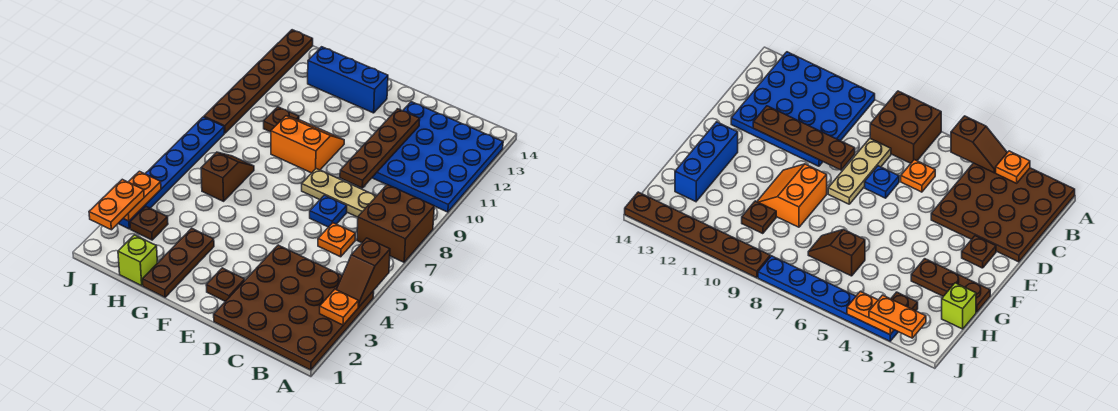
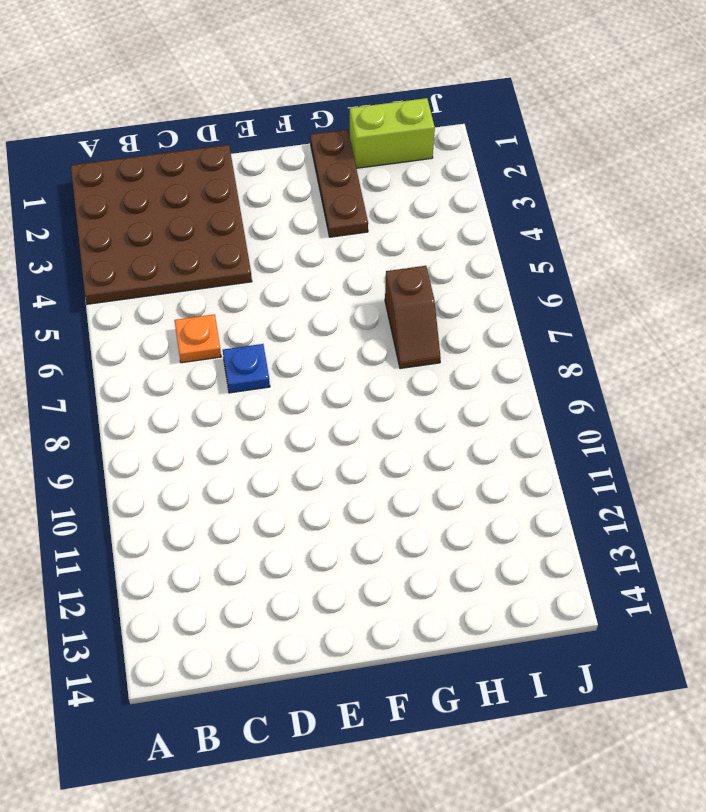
lime brick H1:I1 level 1 -> lime brick H1 level 1
none -> brown brick A7:B8 level 1
none -> blue plate A10:D13 level 1
none -> tan plate C8:E8 level 1

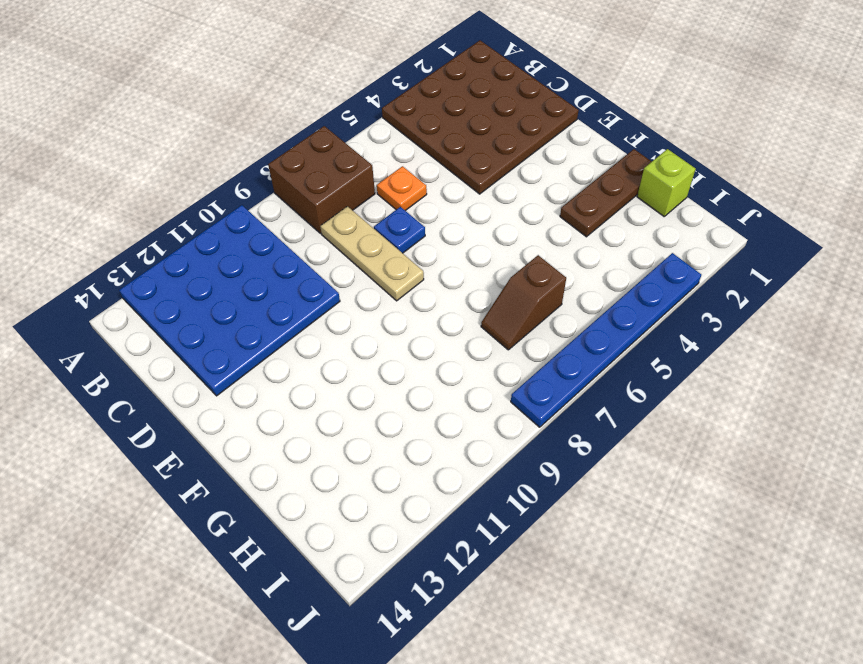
none -> brown plate E2 level 1
none -> orange slope F9:G10 level 1 top 9
none -> blue brick F13:H13 level 1

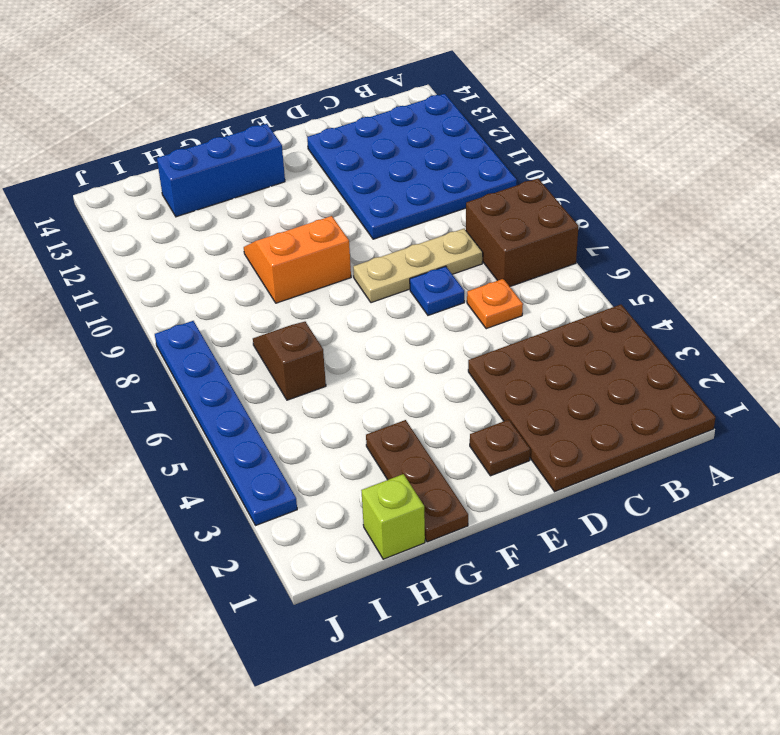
none -> brown plate H10 level 1
none -> brown plate I3 level 1
none -> brown plate J9:J14 level 1

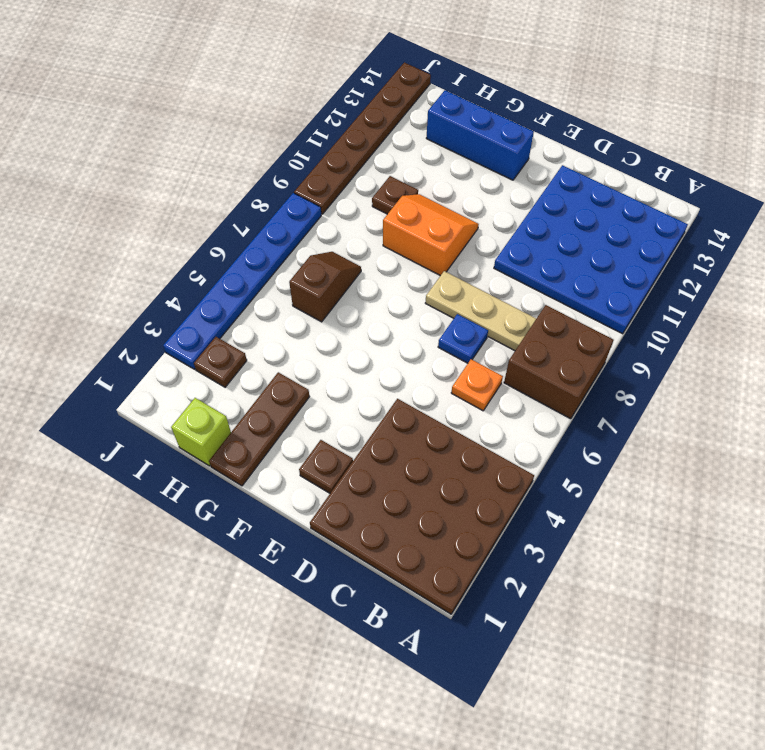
none -> orange plate A3 level 2
none -> brown slope A4:A5 level 2 top 5
none -> brown plate D9:D12 level 2

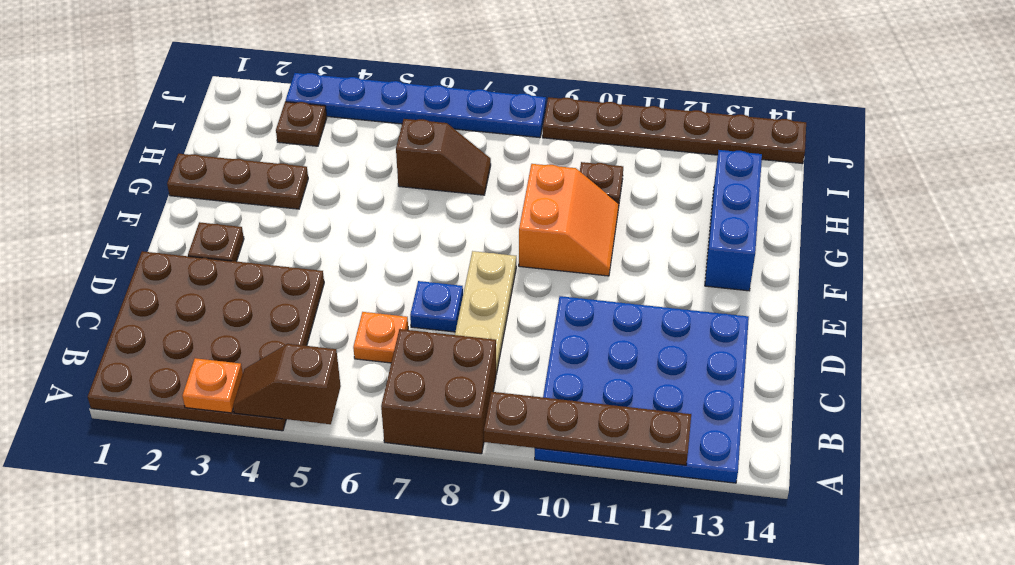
brown plate A9:A12 level 2 -> brown plate D9:D12 level 2
none -> lime brick H1 level 1
none -> orange plate J3:J4 level 2
none -> orange plate J2:J3 level 3

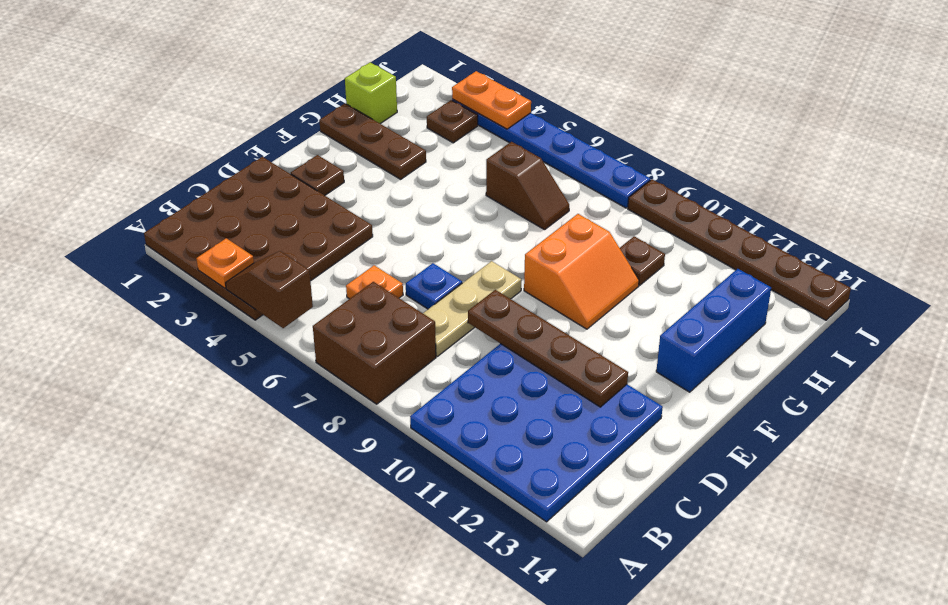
none -> orange plate J2:J3 level 3

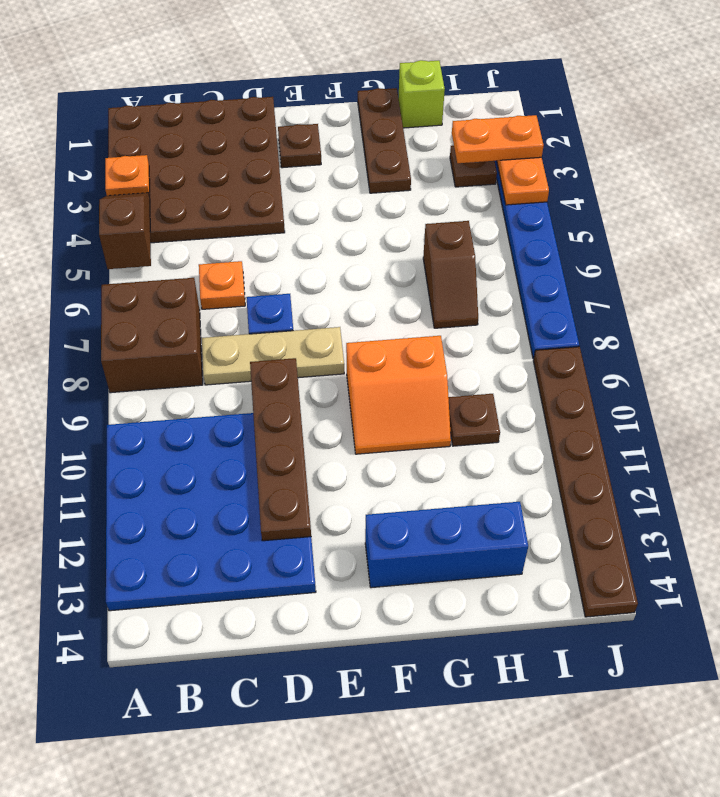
orange plate I3:J3 level 3 -> orange plate J2:J3 level 3

